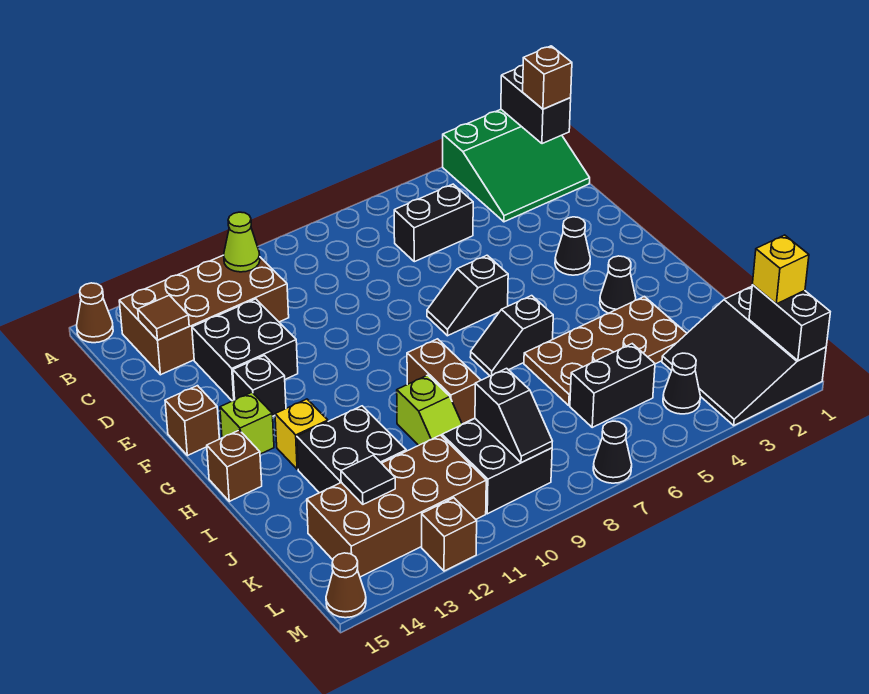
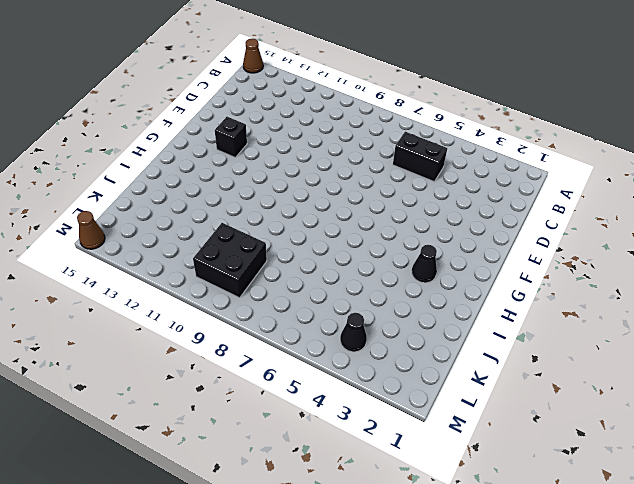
none -> green slope A1:C3 level 1 top A
none -> brown brick B11:C14 level 1
none -> black brick D12:E13 level 1
none -> black cone F3 level 1

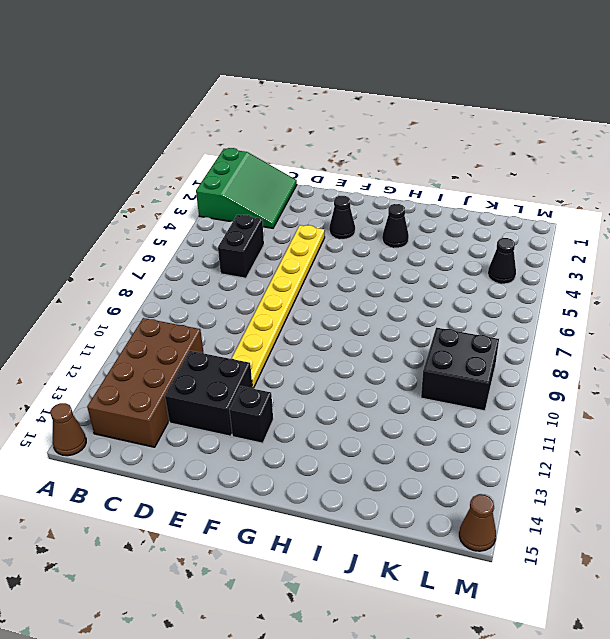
yellow plate E4:E11 level 1 -> none
none -> black slope F6:F7 level 1 top 6
none -> brown brick F15 level 1
none -> lime brick G14 level 1
none -> black slope H6:H7 level 1 top 6

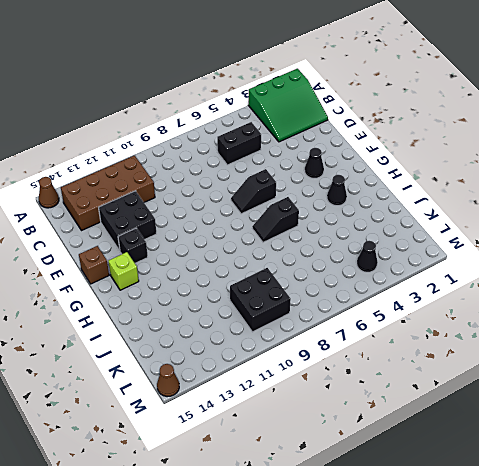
none -> brown brick H9:I9 level 1
none -> yellow brick H13 level 1
none -> brown brick H15 level 1
none -> brown plate I3:J6 level 1

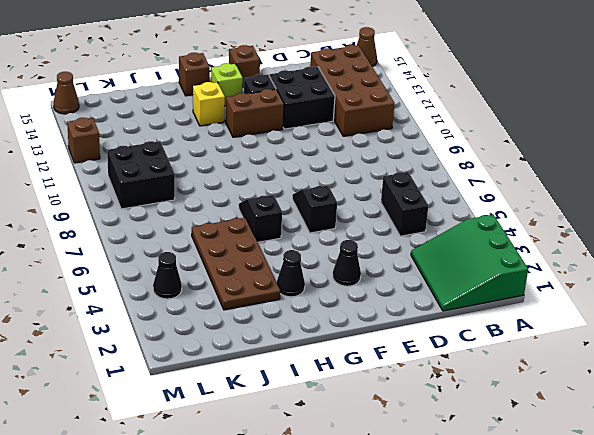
brown brick F12:G12 level 1 -> brown brick H9:I9 level 1
none -> lime slope I10:J10 level 1 top I
none -> black brick I12:J13 level 1
none -> black slope K1:M3 level 1 top 1
none -> black brick K5:K6 level 1

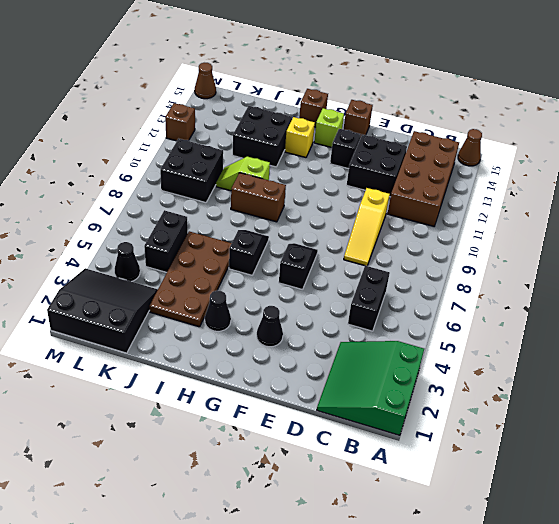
yellow slope D8:D10 level 1 top 10 -> none
none -> brown brick K11:L14 level 1
none -> black cone M7 level 1
none -> black brick A1:B1 level 2
none -> lime cone B11 level 2

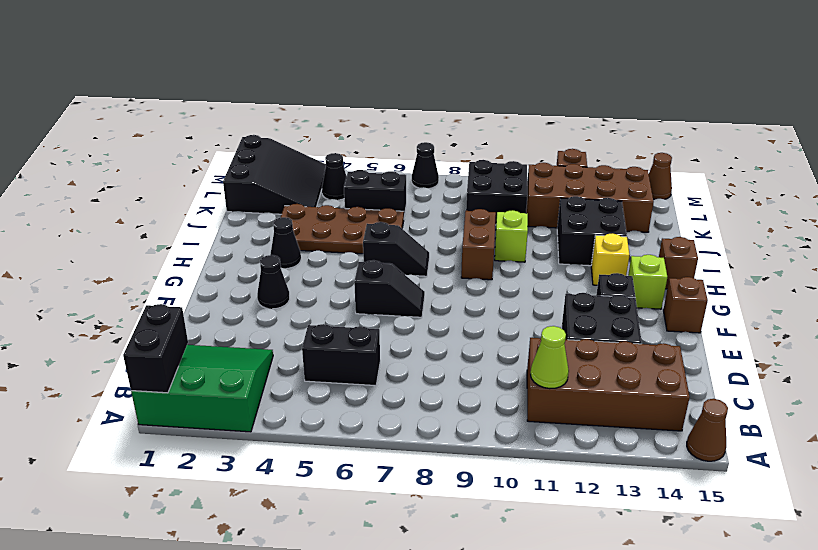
none -> brown tile C14 level 2
none -> black slope K9:L9 level 2 top K
none -> black tile K13 level 2
none -> black brick L1:M1 level 2

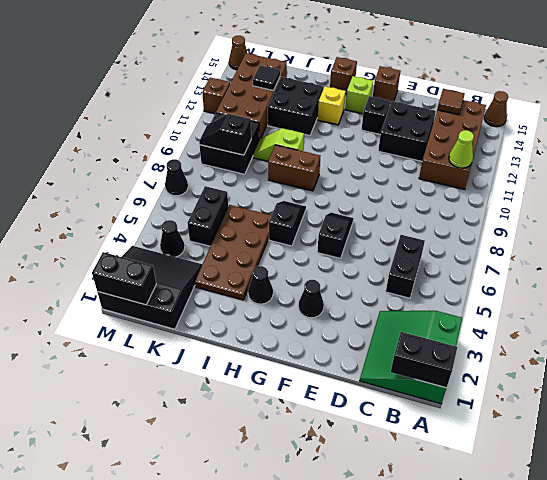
none -> brown brick B1 level 3
none -> yellow brick L1 level 3

